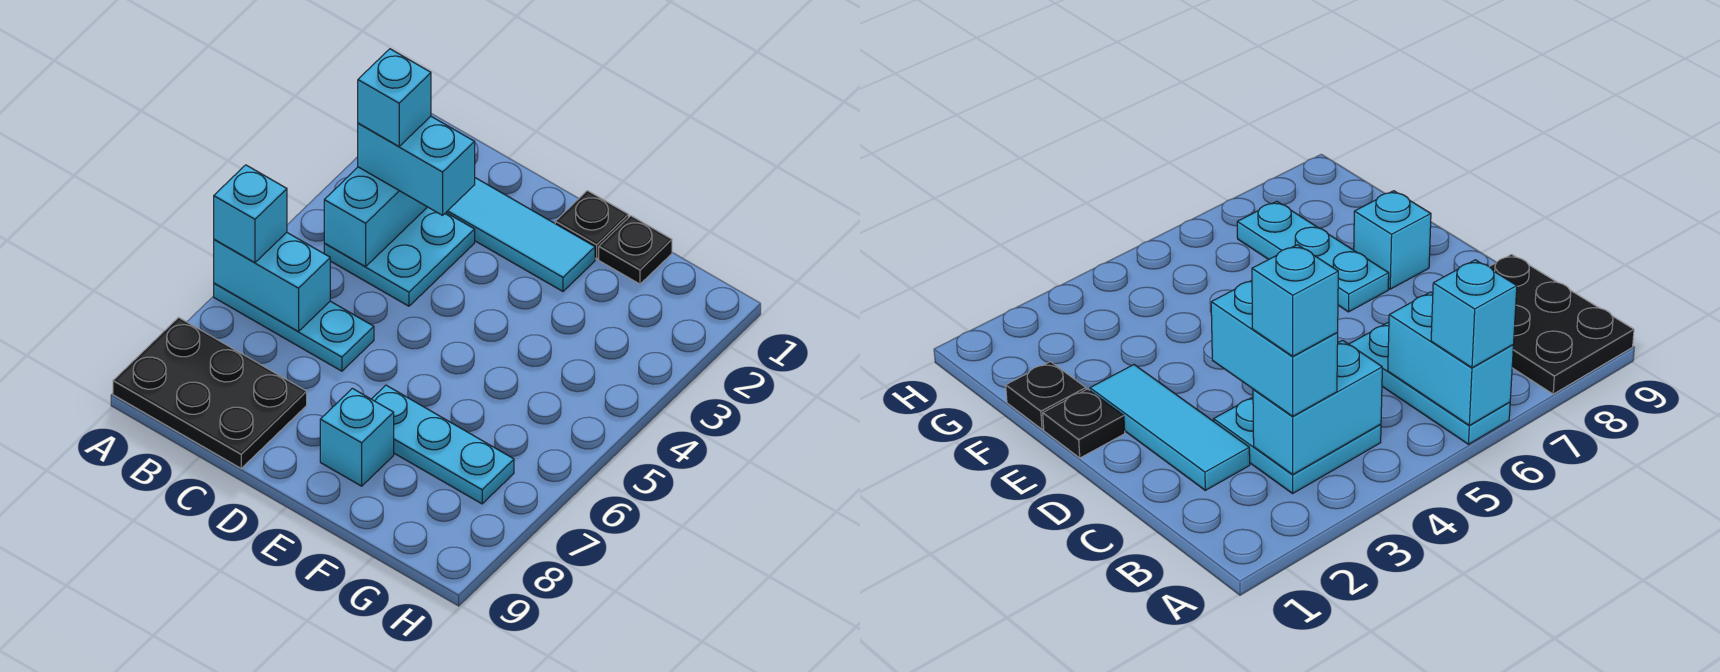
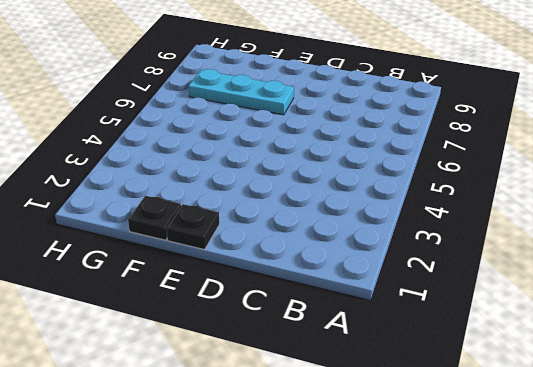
none -> cyan plate A6:C6 level 1
none -> black plate A8:C9 level 1
none -> cyan plate B3:C4 level 1

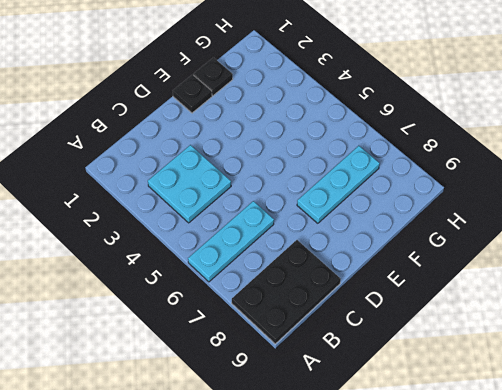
none -> cyan tile C2:E2 level 1
none -> cyan brick E8 level 1
none -> cyan brick A6:B6 level 2

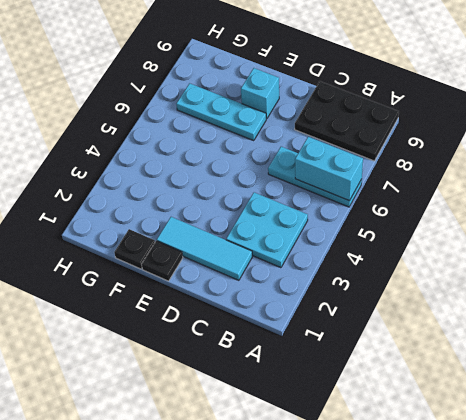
none -> cyan brick B3:B4 level 2
none -> cyan brick A6 level 3
none -> cyan brick B3:C3 level 3

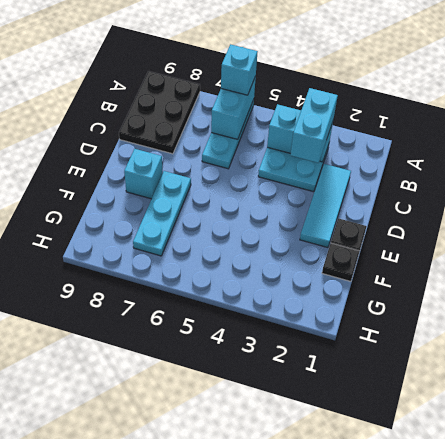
none -> cyan brick B3 level 4

